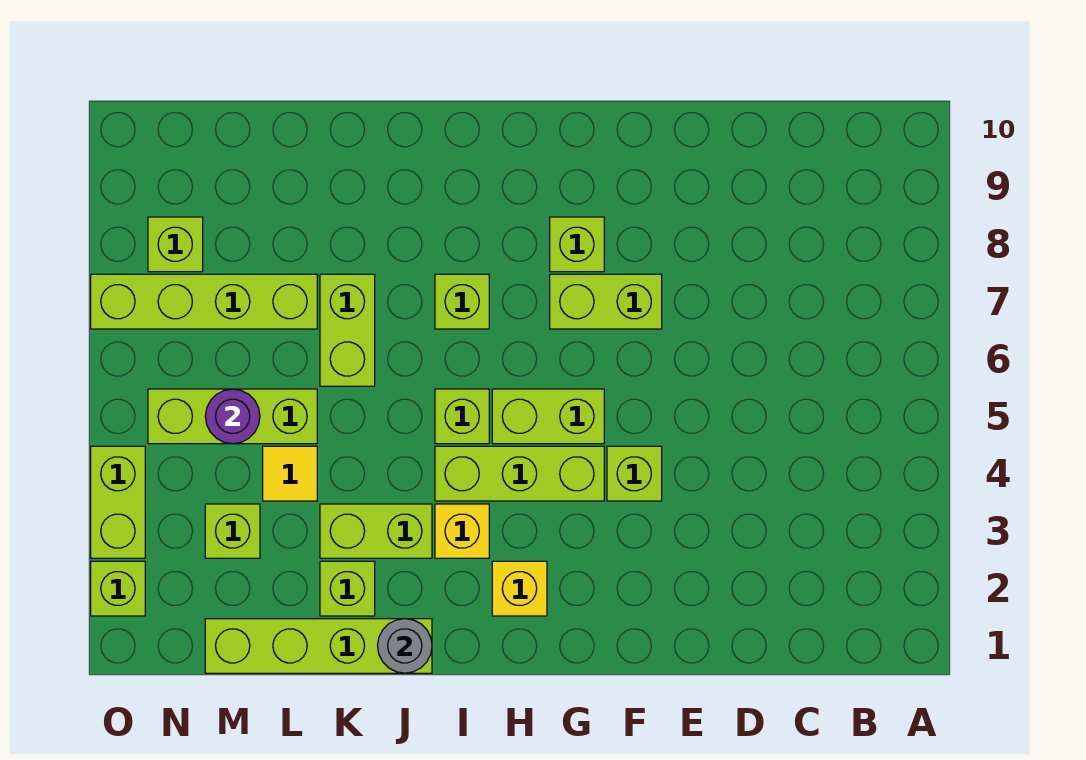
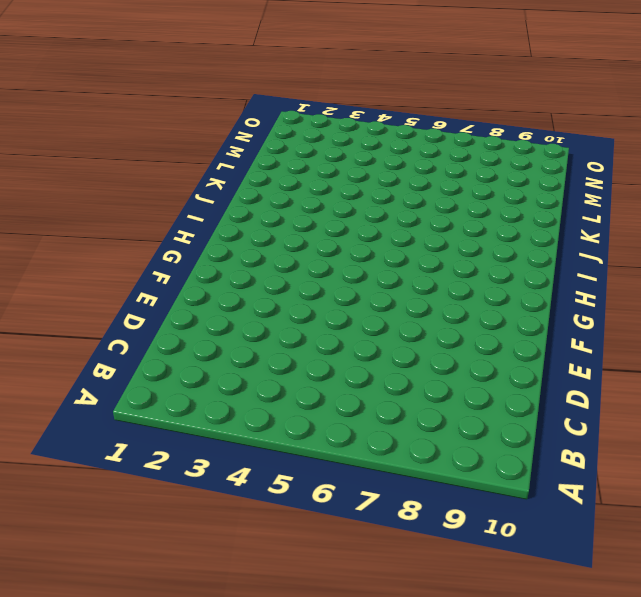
none -> lime brick F4 level 1
none -> lime brick F7:G7 level 1
none -> lime brick G4:I4 level 1

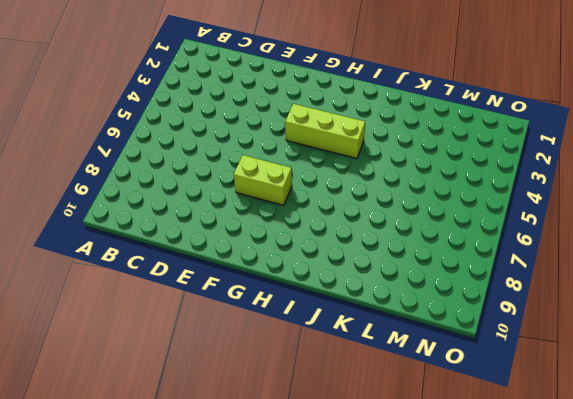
none -> lime brick F4 level 1
none -> lime brick G5:H5 level 1
none -> lime brick G8 level 1

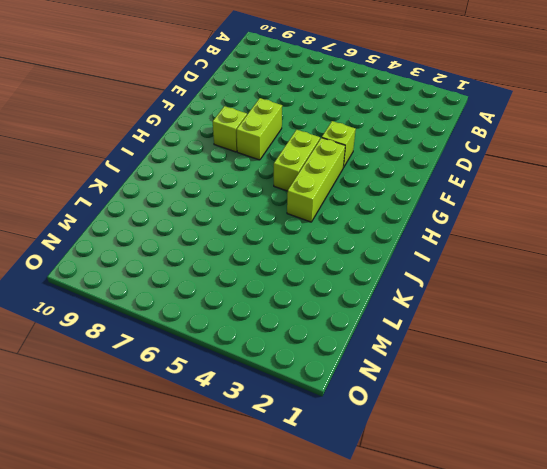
none -> yellow brick H2 level 1
none -> yellow brick I3 level 1
none -> lime brick I5 level 1

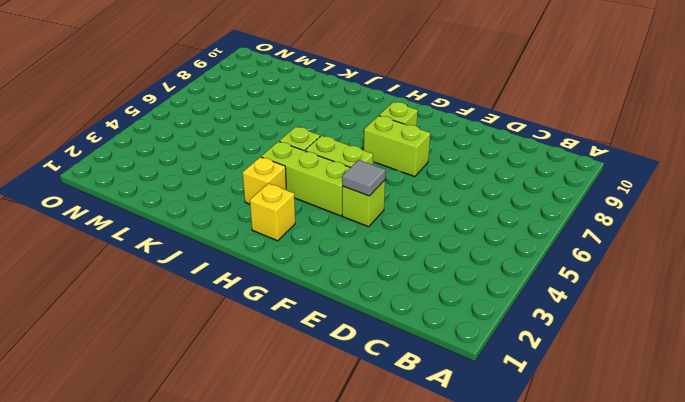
grey tile F4 level 2 -> none
none -> lime brick I7 level 1
none -> lime brick J1:M1 level 1
none -> lime brick J3:K3 level 1

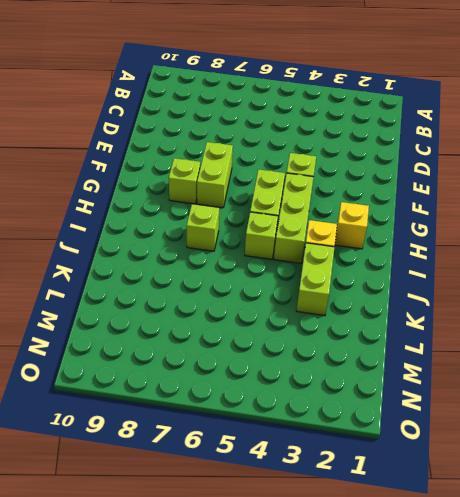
none -> lime brick J1:M1 level 1
none -> lime brick K2 level 1
none -> lime brick K6:K7 level 1

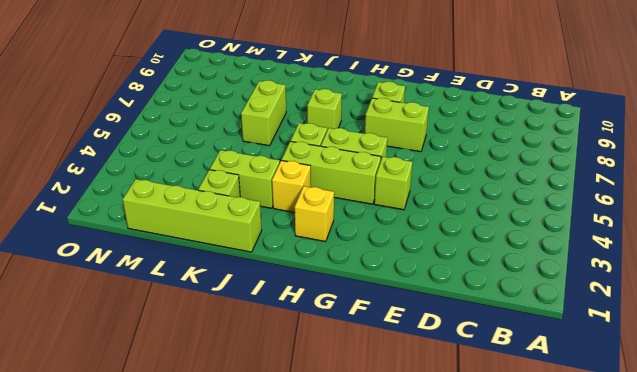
none -> yellow tile L4 level 1
none -> lime brick L5:N5 level 1
none -> lime brick L7:O7 level 1

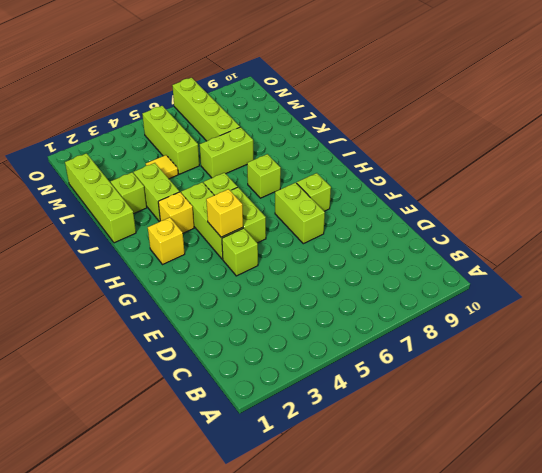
yellow brick G4 level 2 -> none
none -> lime brick M3 level 1
none -> lime brick N8 level 1
none -> lime brick O2 level 1

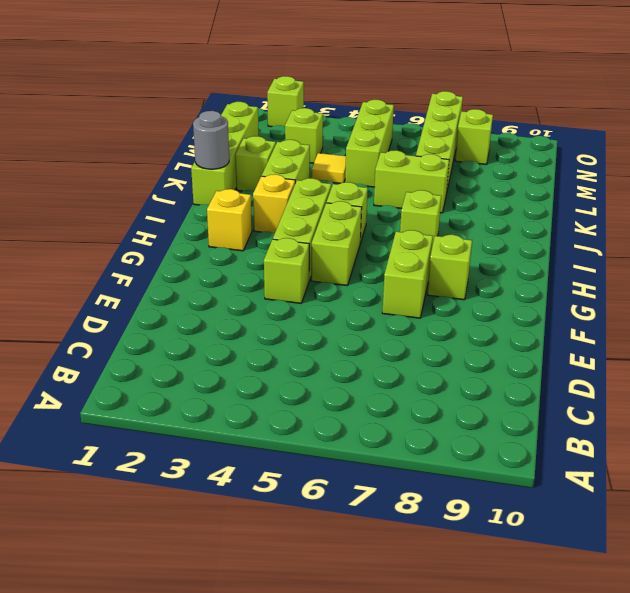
none -> lime brick O3:O4 level 1
none -> purple round brick M5 level 2

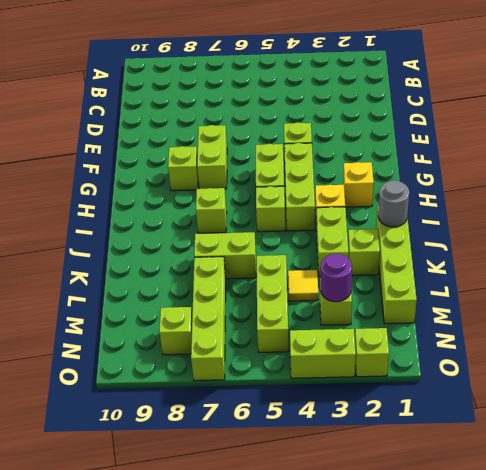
purple round brick M3 level 2 -> purple round brick M5 level 2

